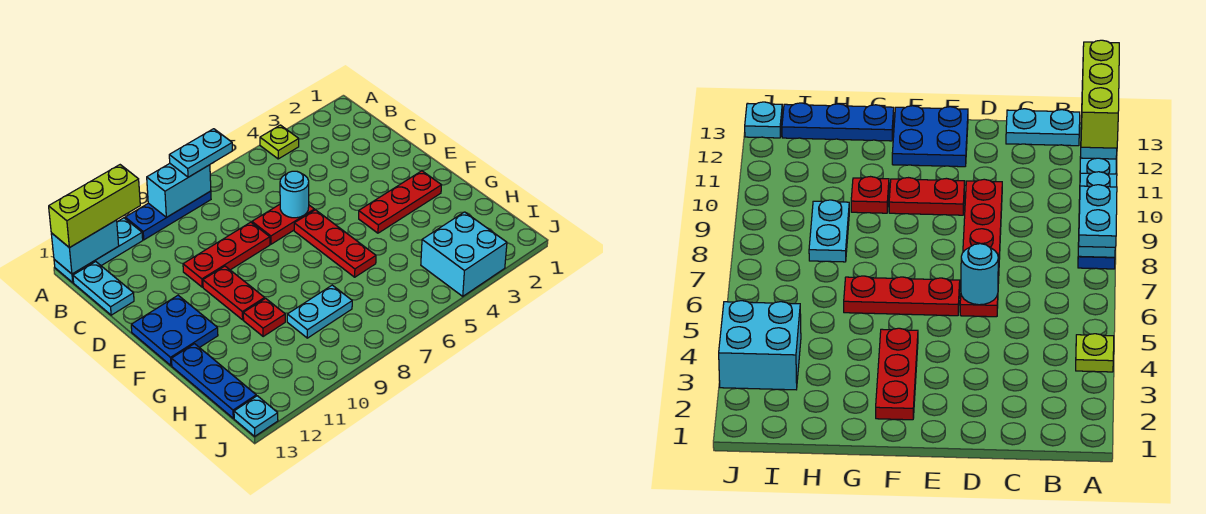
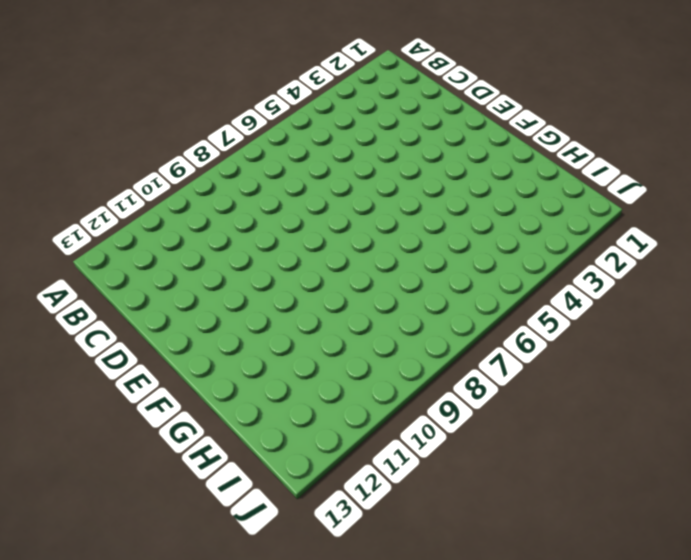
none -> lime plate A4 level 1
none -> blue plate A8:A10 level 1
none -> cyan plate A11:A13 level 1

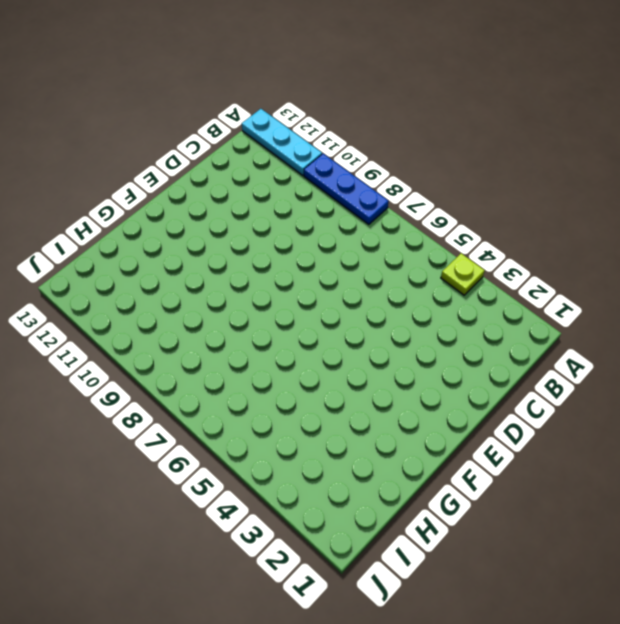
none -> cyan plate B13:C13 level 1
none -> red plate D6:D7 level 1
none -> red plate D8:D10 level 1

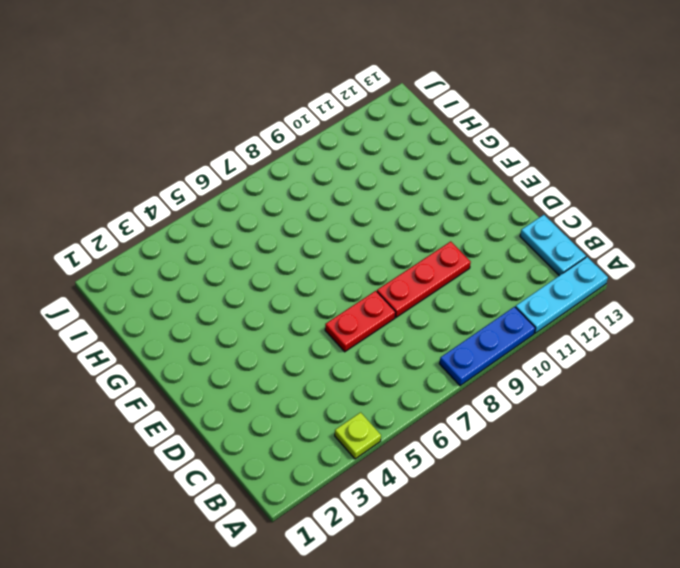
none -> red plate E6:G6 level 1
none -> red plate E10:F10 level 1
none -> blue plate E12:F13 level 1

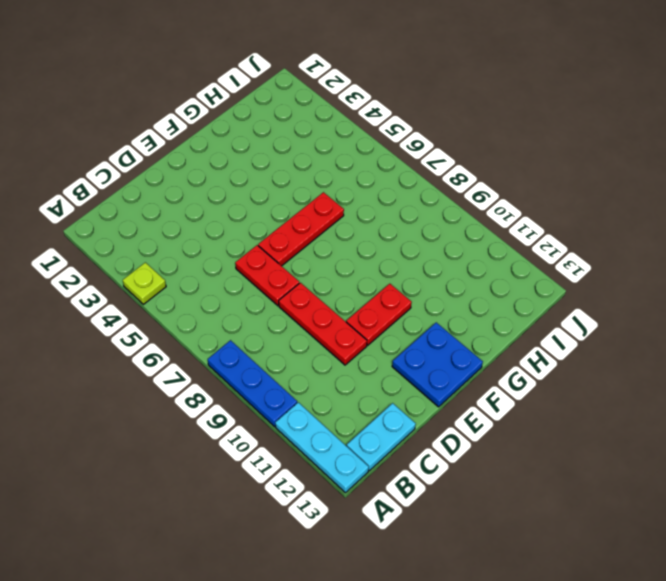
none -> red plate F2:F4 level 1
none -> red plate G10 level 1
none -> blue plate G13:I13 level 1

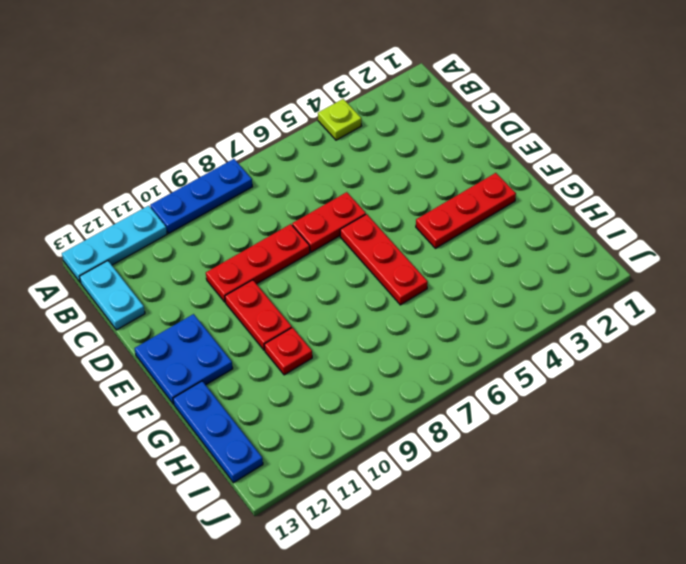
none -> cyan plate H8:H9 level 1
none -> cyan brick I3:J4 level 1
none -> cyan plate J13 level 1

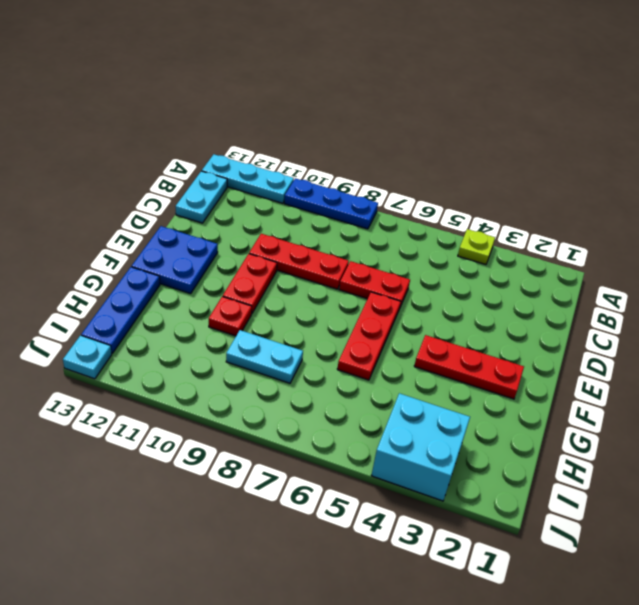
none -> cyan brick A8:A9 level 2
none -> cyan brick A12:A13 level 2
none -> cyan round brick D6 level 2

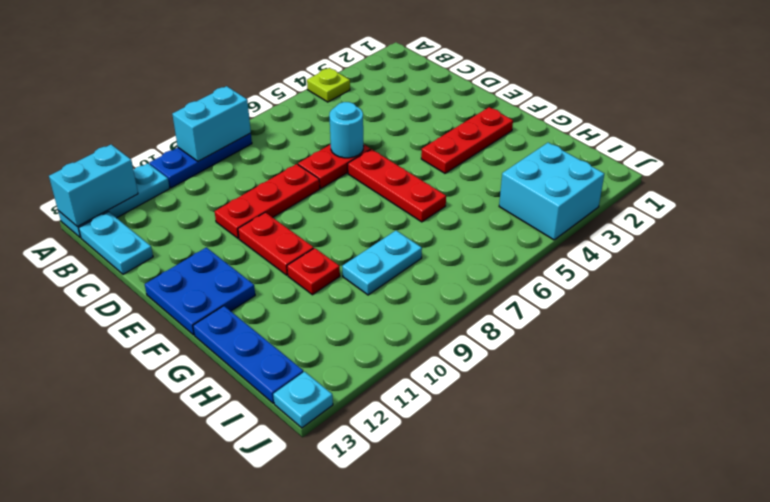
none -> cyan plate A7:A8 level 3
none -> lime brick A11:A13 level 3

